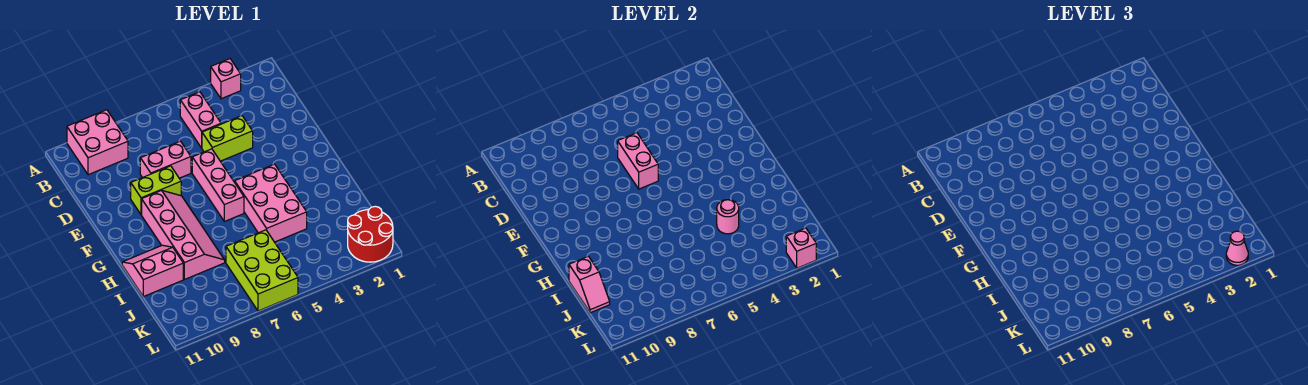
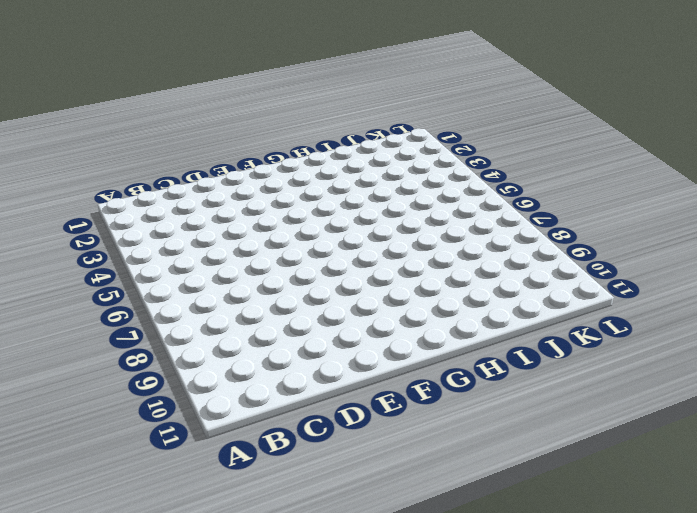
none -> pink brick A3 level 1
none -> pink brick A9:B10 level 1
none -> pink brick B5:C5 level 1

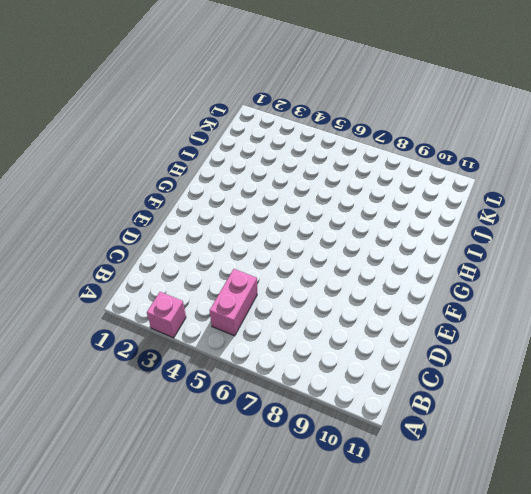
none -> pink brick A9:B10 level 1
none -> lime brick D4:D5 level 1
none -> pink brick D7:D8 level 1

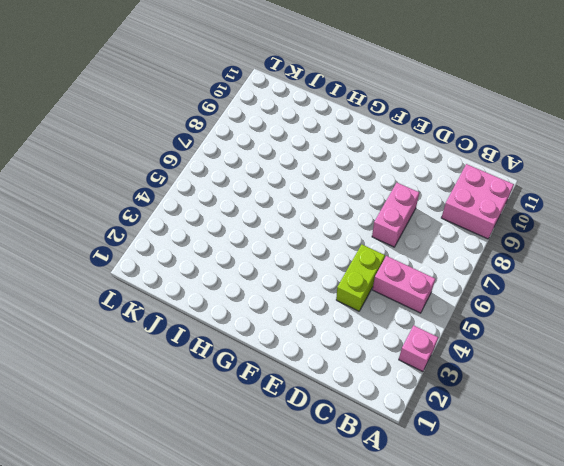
none -> pink brick E6:G6 level 1
none -> lime brick E8:E9 level 1
none -> pink slope F8:I9 level 1 top 9

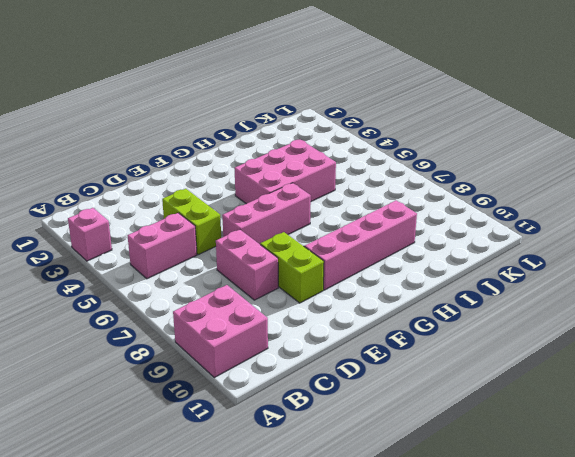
none -> pink slope H10:I11 level 1 top I
none -> lime brick J6:L7 level 1
none -> red round brick K1:L2 level 1

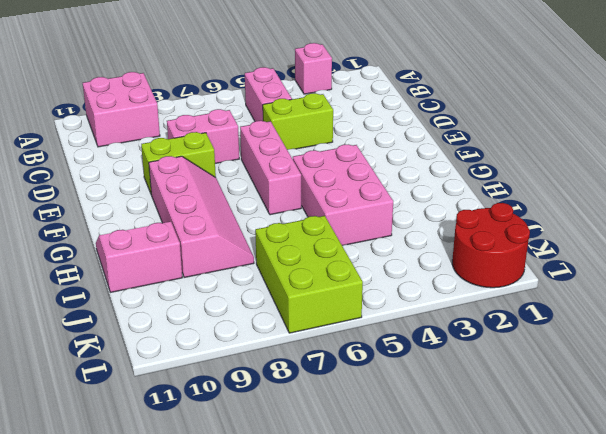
none -> pink brick D6:E6 level 2
none -> pink round brick I4 level 2
none -> pink slope I11:J11 level 2 top I

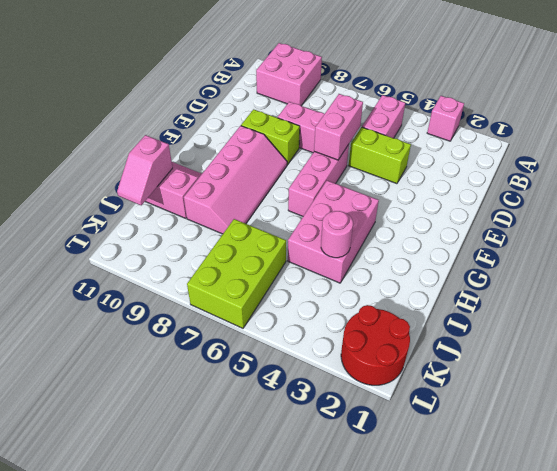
none -> pink brick L2 level 2
none -> pink cone L2 level 3

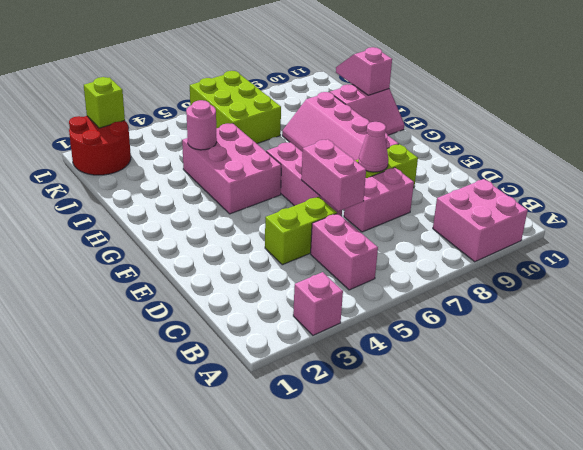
pink cone E8 level 2 -> pink cone L2 level 3
lime brick L2 level 2 -> pink brick L2 level 2

